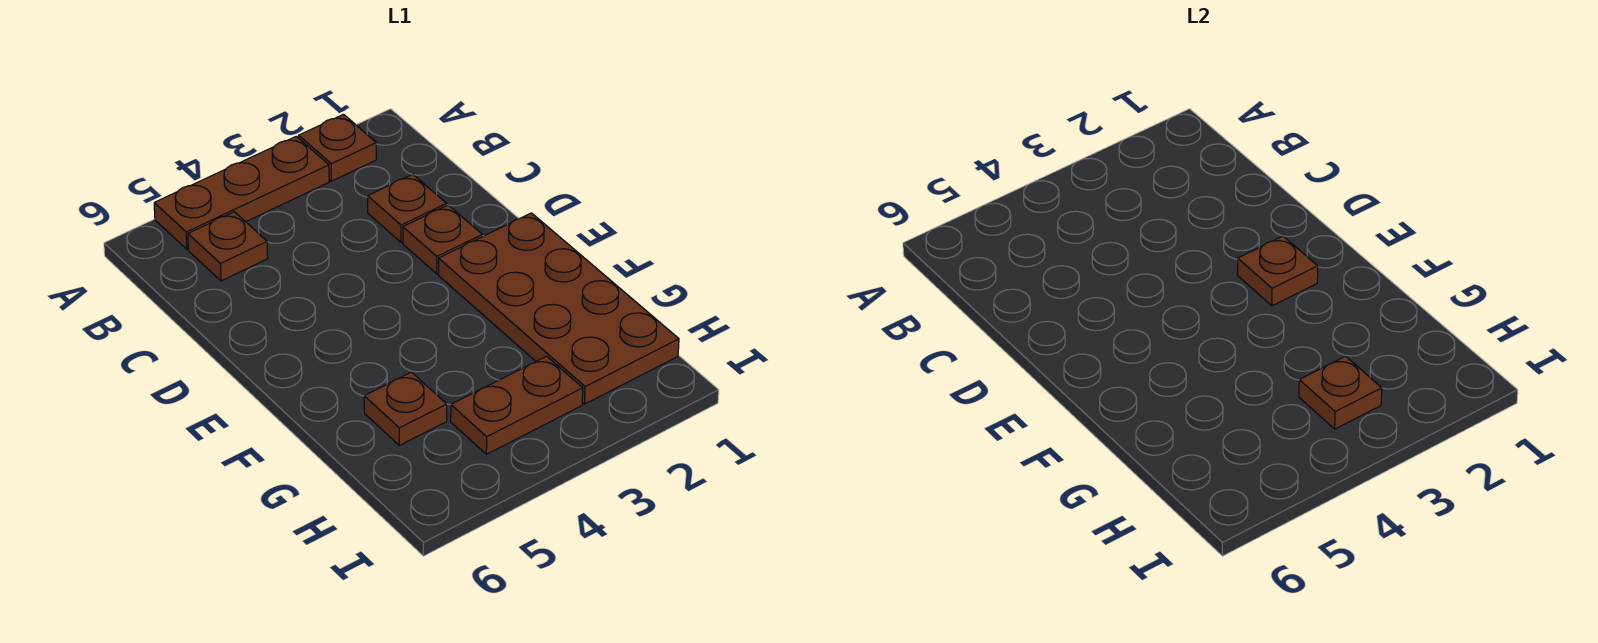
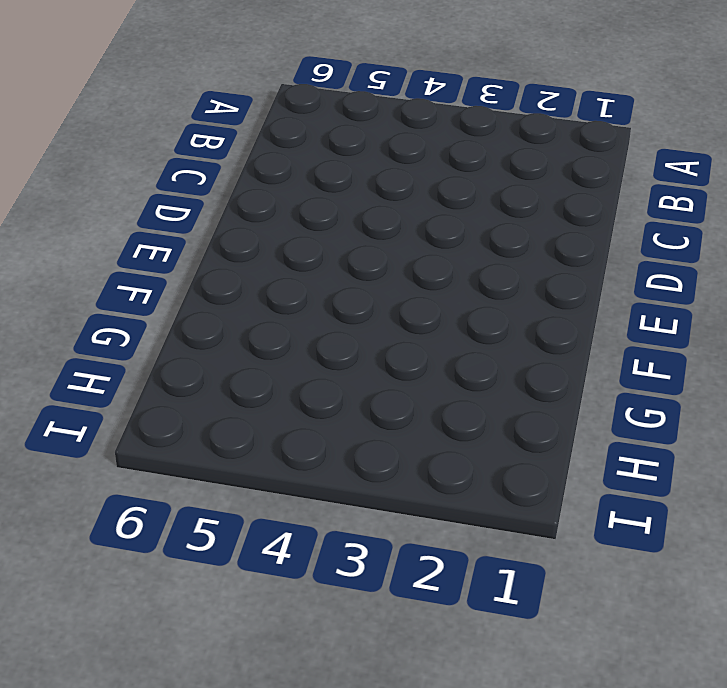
none -> brown plate A2 level 1
none -> brown plate A3:A5 level 1

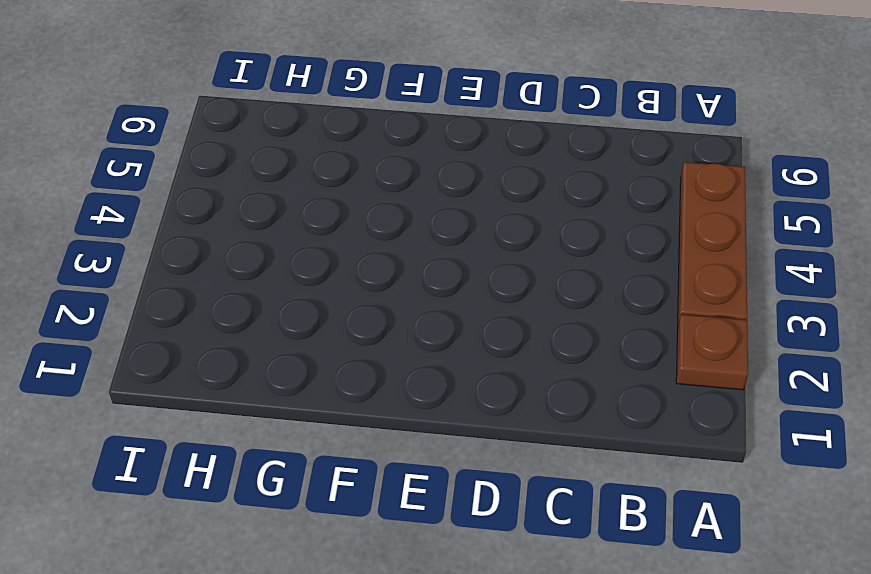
none -> brown plate B5 level 1
none -> brown plate C2 level 1

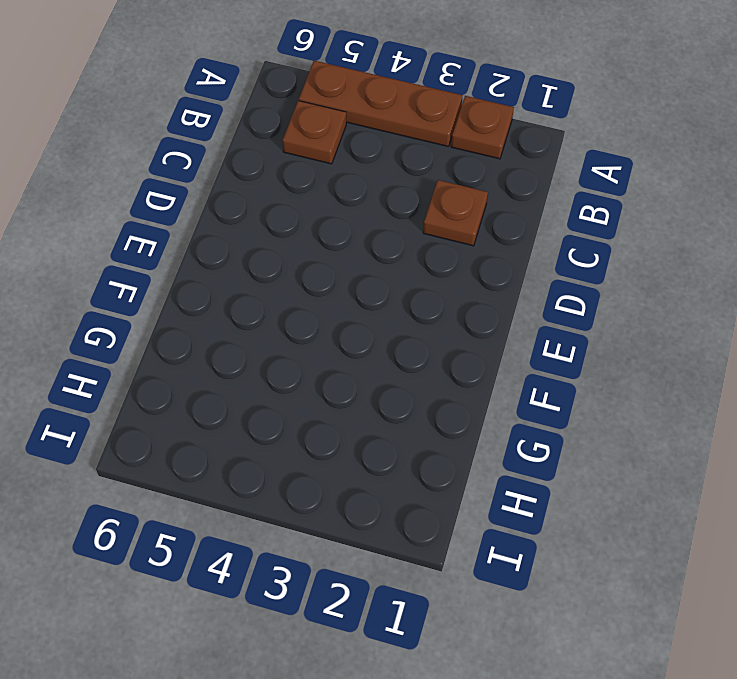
none -> brown plate D2 level 1
none -> brown plate E1:H2 level 1

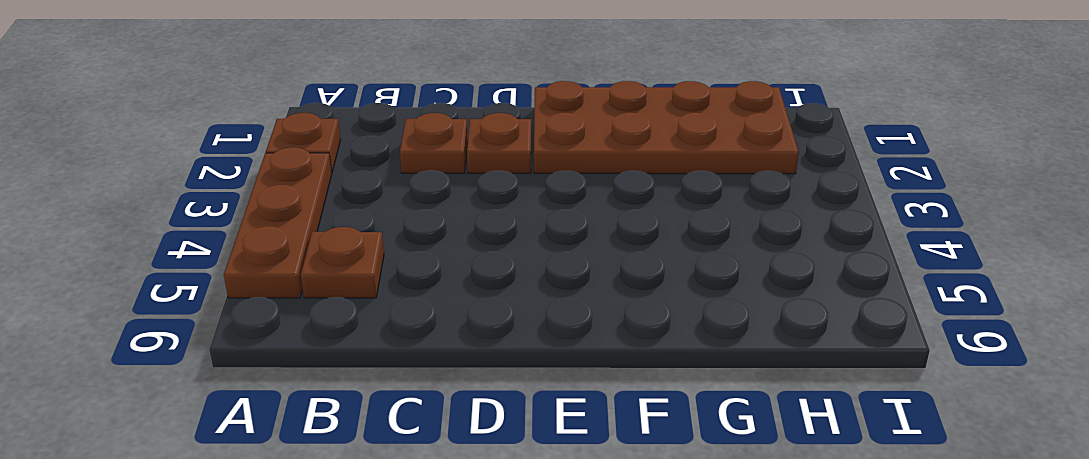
none -> brown plate G5 level 1
none -> brown plate H3:H4 level 1

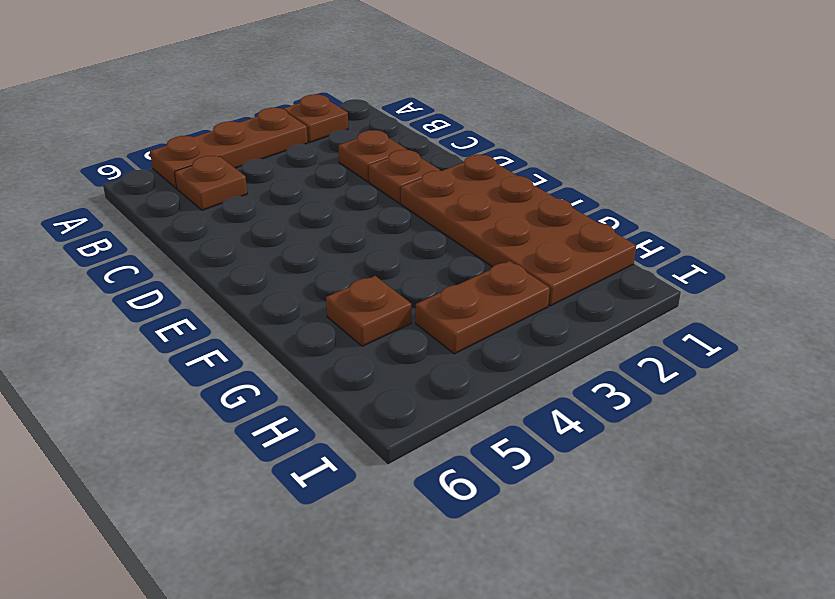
none -> brown plate E2 level 2
none -> brown plate H3 level 2

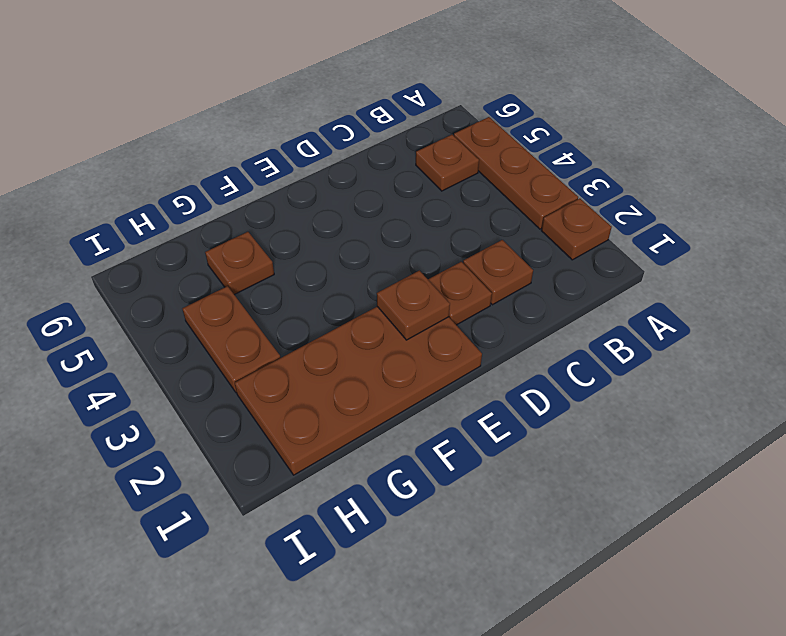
none -> brown plate H3 level 2

